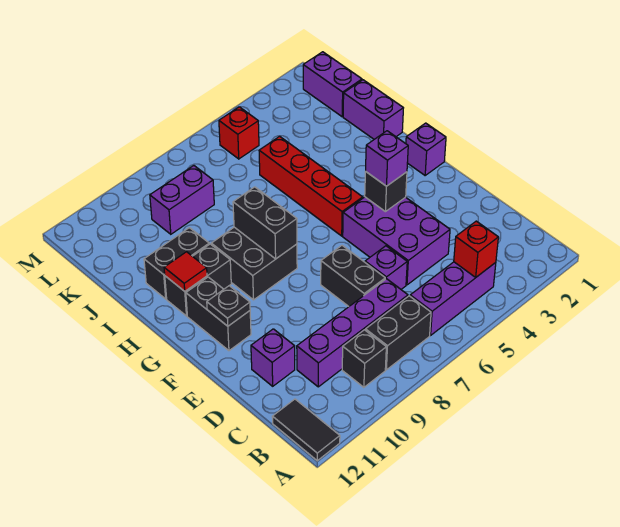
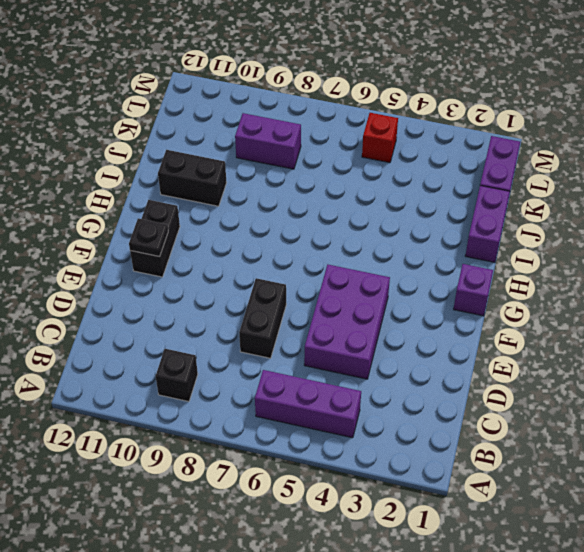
none -> black tile A12:B12 level 1
none -> black brick B7:B8 level 1
none -> purple brick C7:C10 level 1

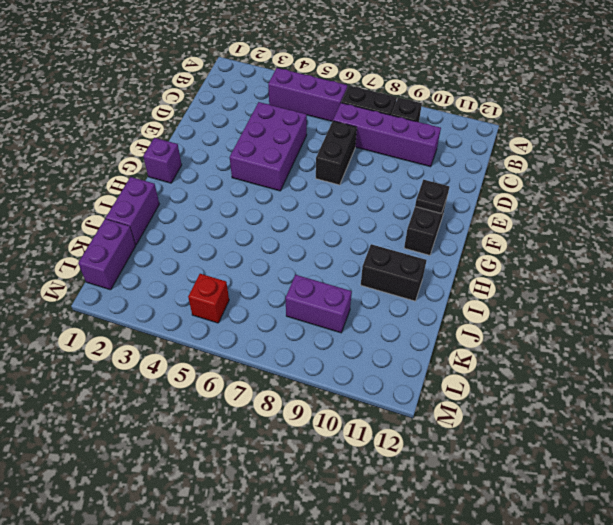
none -> black tile A12:B12 level 1
none -> purple brick D6 level 1
none -> purple brick D11 level 1

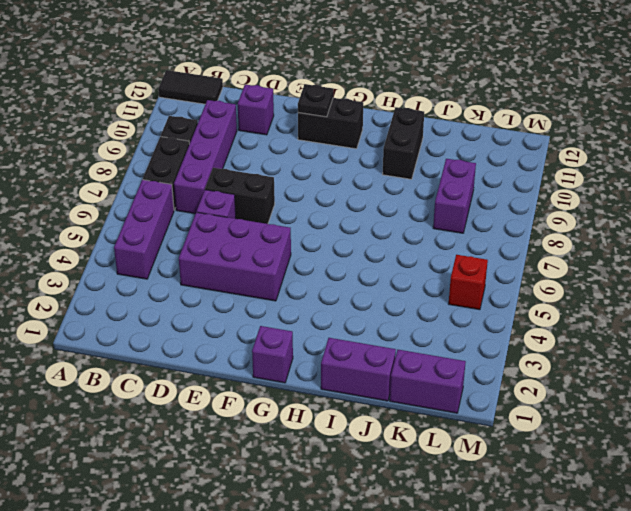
none -> red brick G5:J5 level 1
none -> black brick G8:H9 level 1
none -> black brick H10:H11 level 1

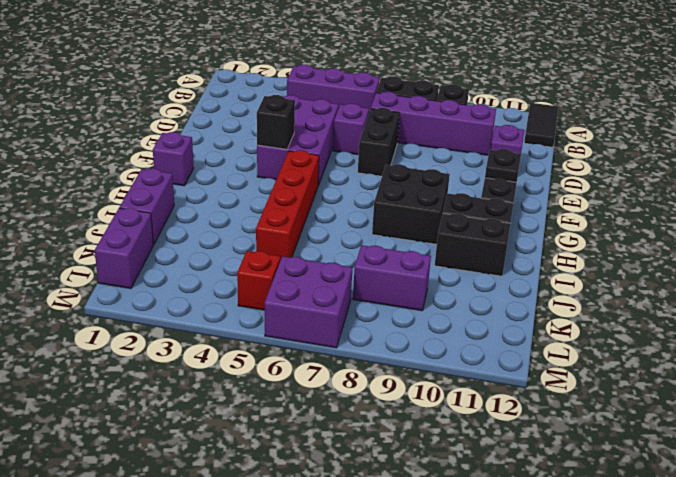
purple brick L6:M7 level 1 -> none
none -> red brick B4 level 2
none -> black brick G8:H8 level 2
none -> red tile H11 level 2

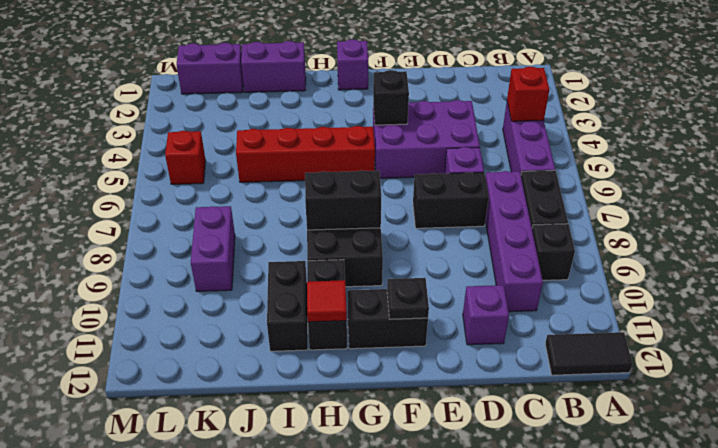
none -> purple brick F4 level 3

